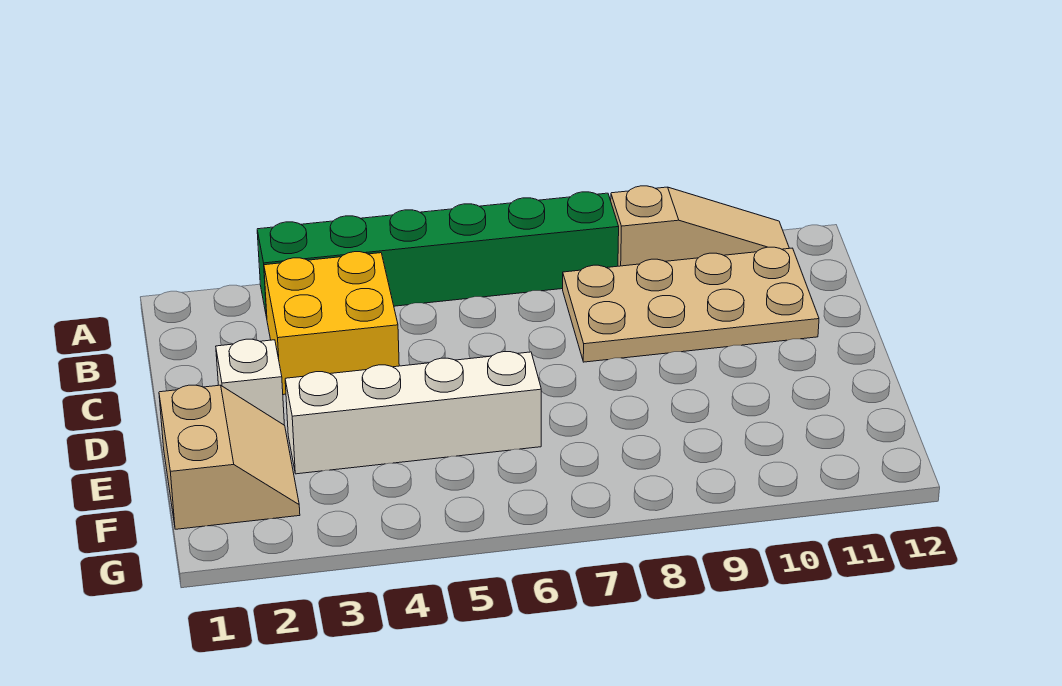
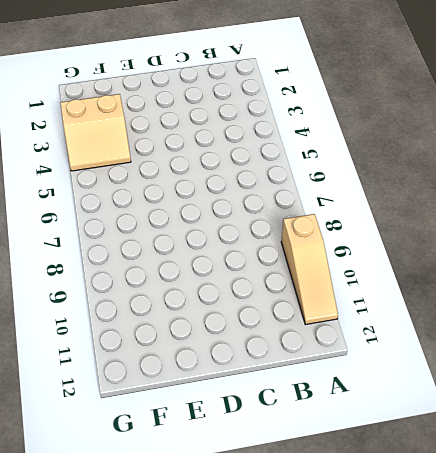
tan slope F3:G4 level 1 top 3 -> tan slope E1:F2 level 1 top 1
none -> green brick A3:A8 level 1
none -> yellow brick B3:C4 level 1

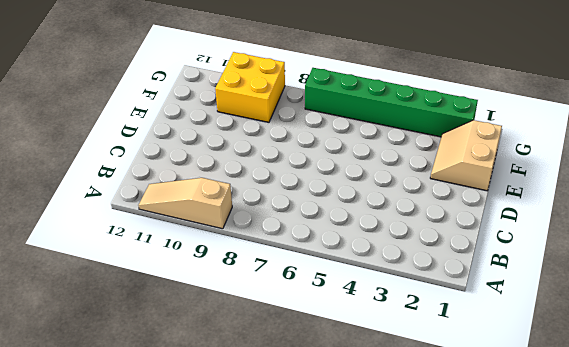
yellow brick F9:G10 level 1 -> yellow brick B3:C4 level 1
green brick G2:G7 level 1 -> green brick A3:A8 level 1
none -> tan plate B8:C11 level 1
none -> white brick D2 level 1

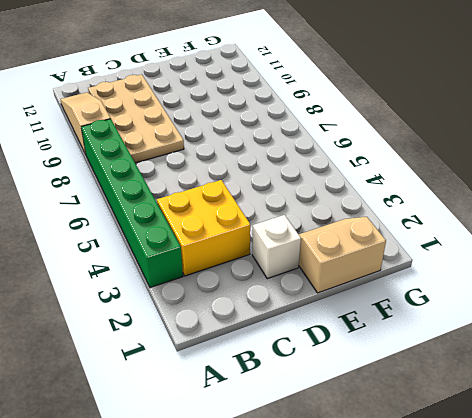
none -> white brick E3:E6 level 1

